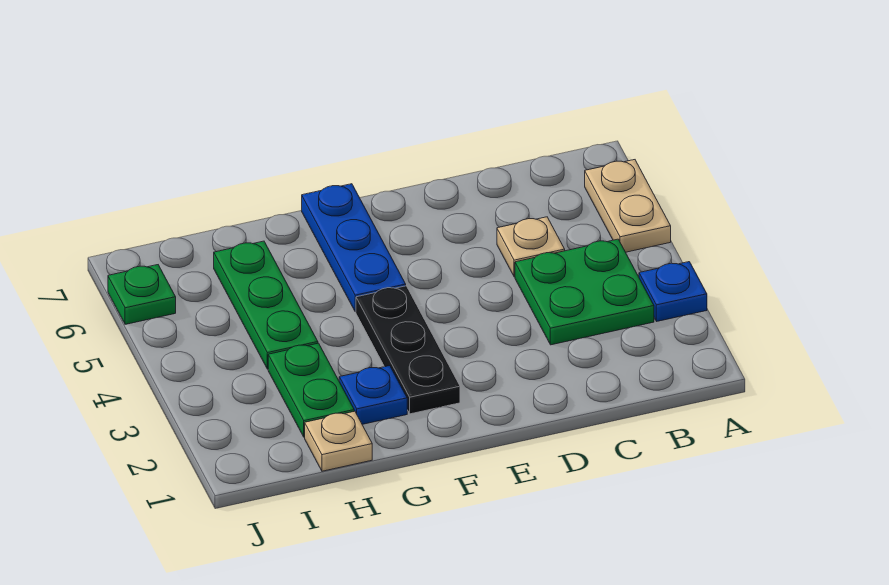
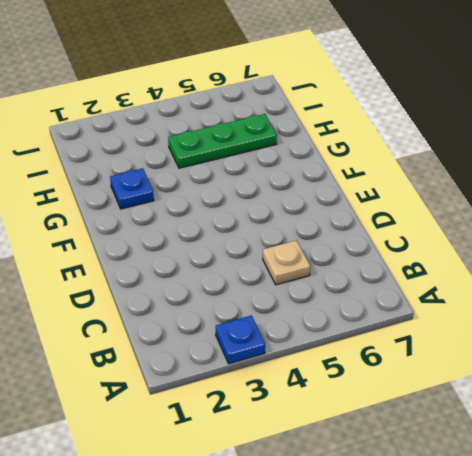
none -> tan plate A5:A6 level 1
none -> green plate B3:C4 level 1

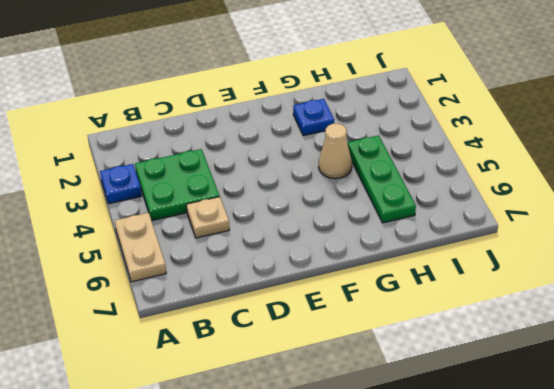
tan cone G4 level 1 -> none
none -> black plate F2:F4 level 1
none -> blue plate F5:F7 level 1

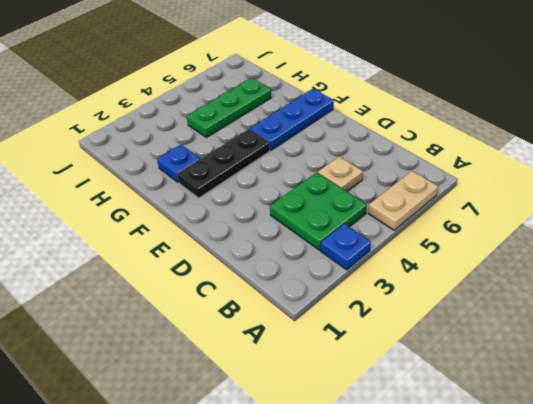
none -> tan plate H1 level 1
none -> green plate H2:H3 level 1

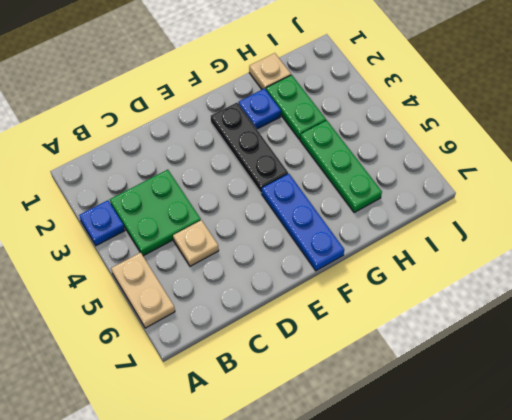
none -> green plate J6 level 1

